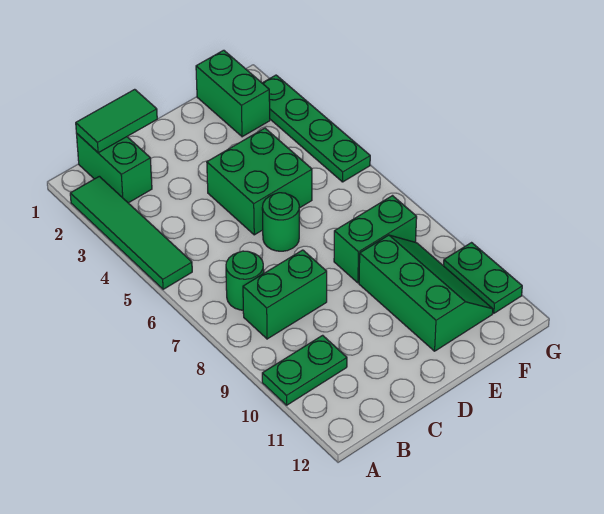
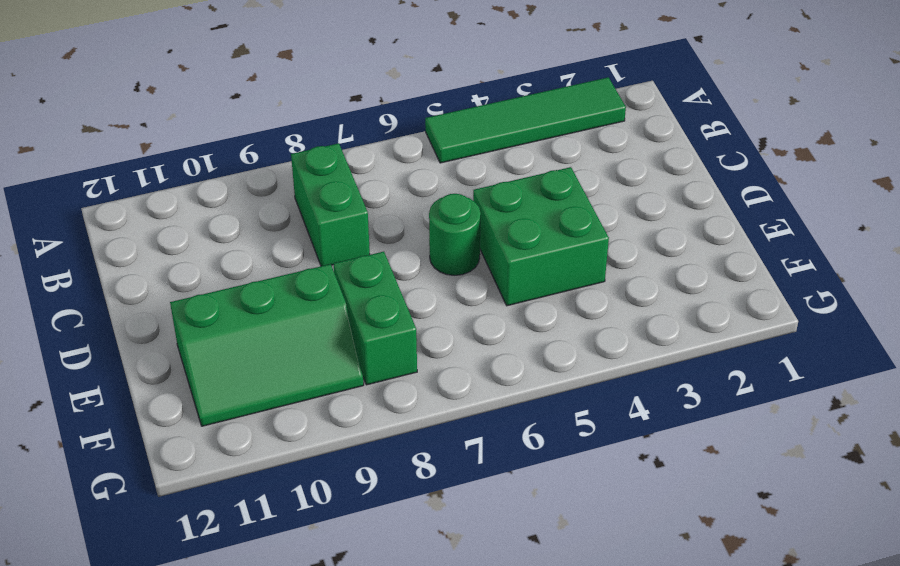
none -> green plate A10:B10 level 1
none -> green brick B1:B2 level 1
none -> green round brick B7 level 1

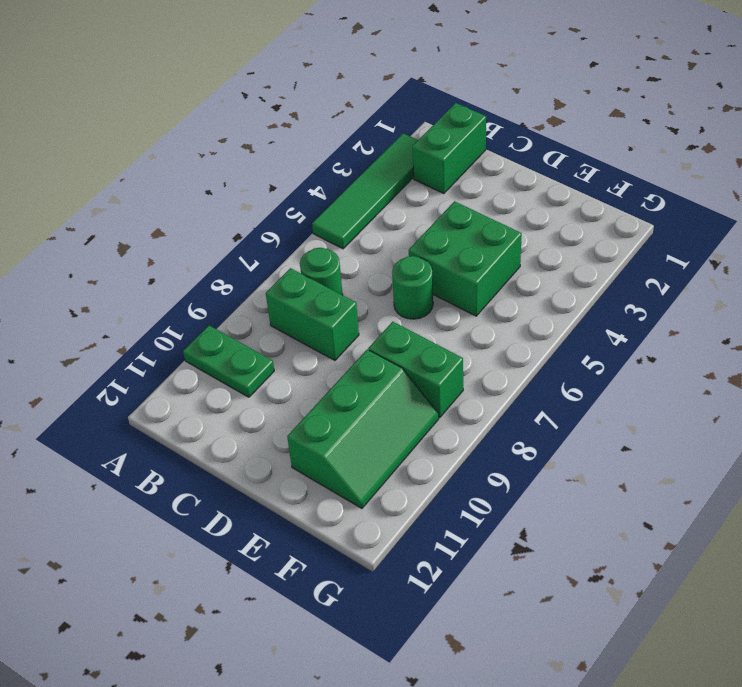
none -> green brick F1:F2 level 1
none -> green plate G2:G5 level 1
none -> green plate G10:G11 level 1

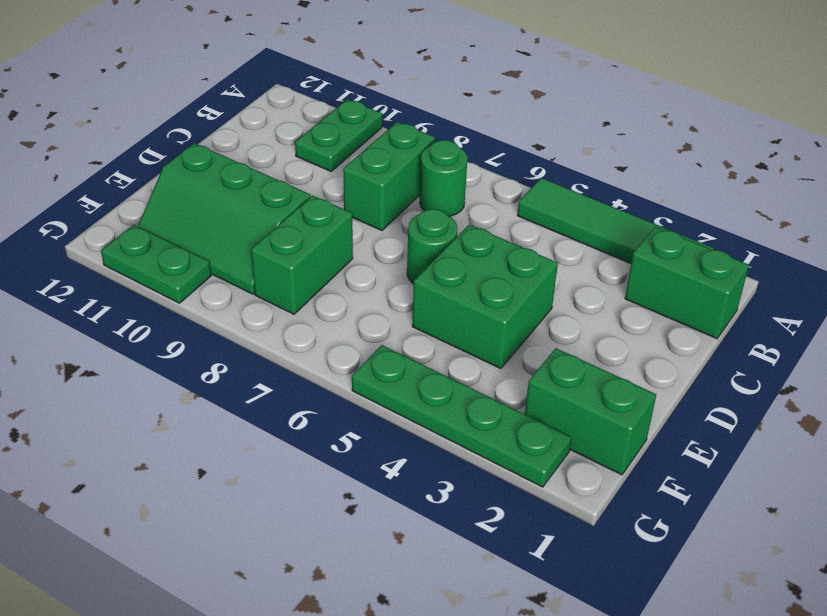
none -> green tile B1:C1 level 2

